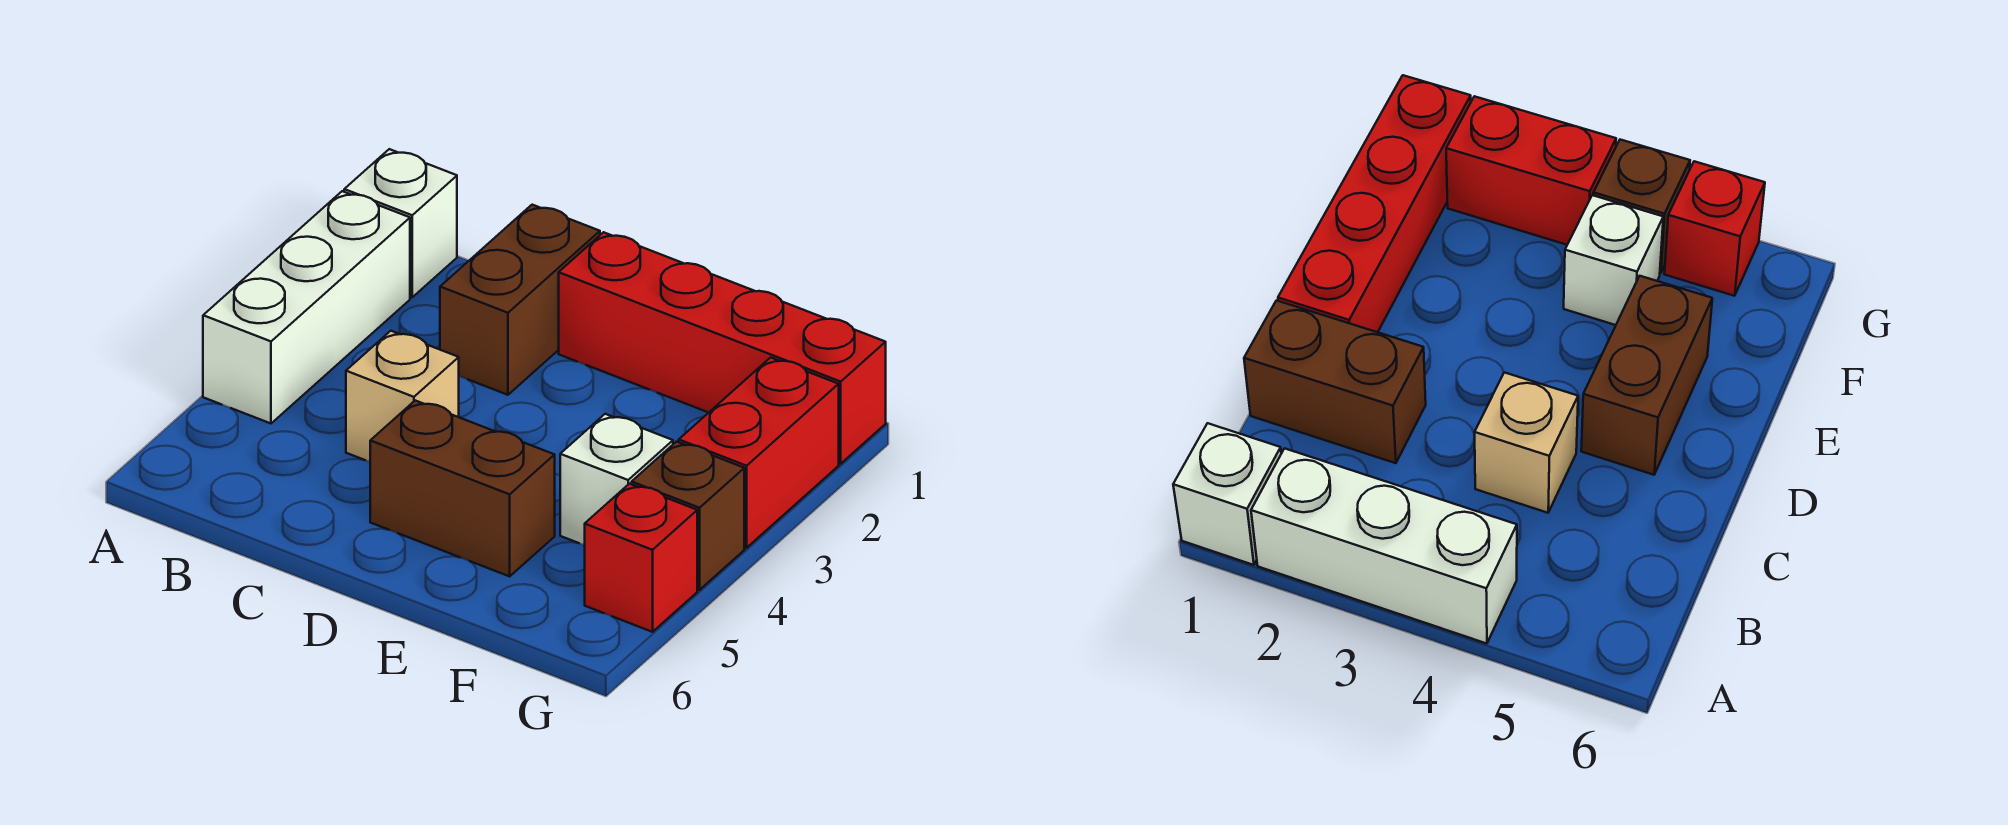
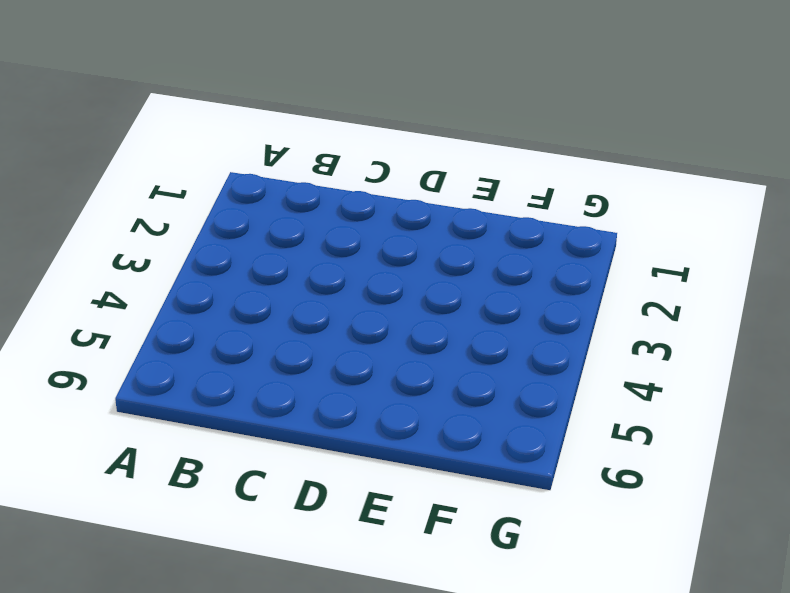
none -> white brick A1 level 1
none -> white brick A2:A4 level 1

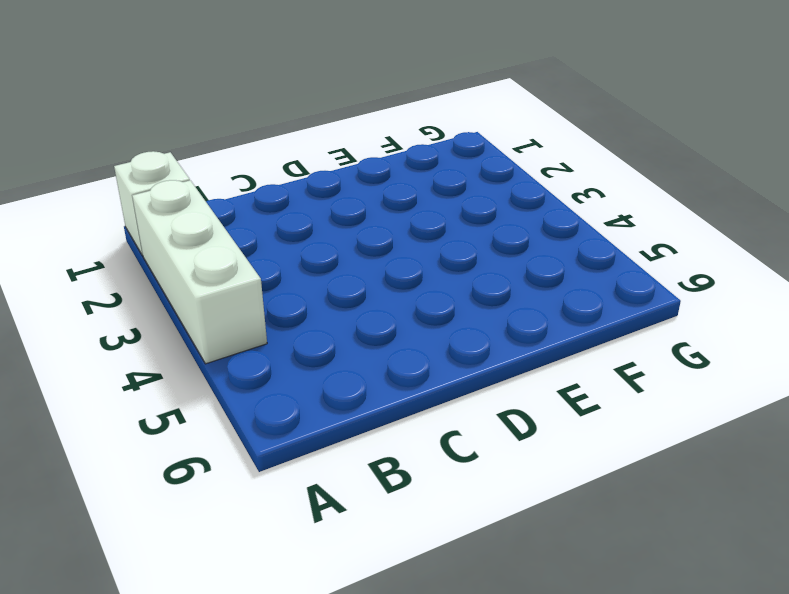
none -> brown brick C1:C2 level 1
none -> tan brick C4 level 1

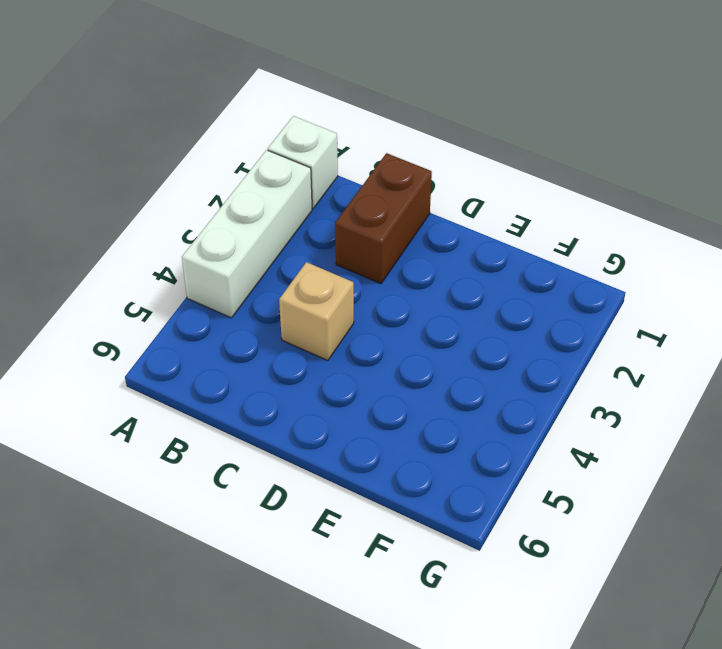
none -> red brick D1:G1 level 1
none -> brown brick D5:E5 level 1

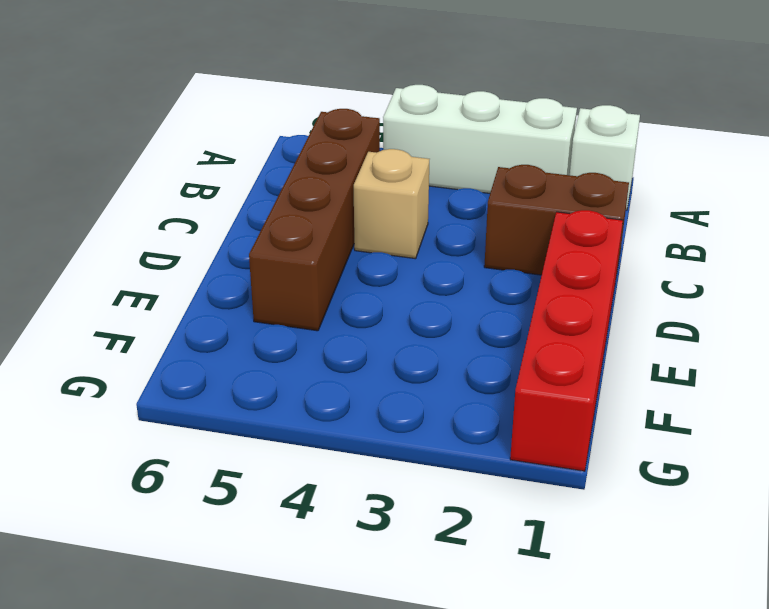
brown brick B5:E5 level 1 -> brown brick D5:E5 level 1
none -> white brick F4 level 1
none -> red brick G2:G3 level 1

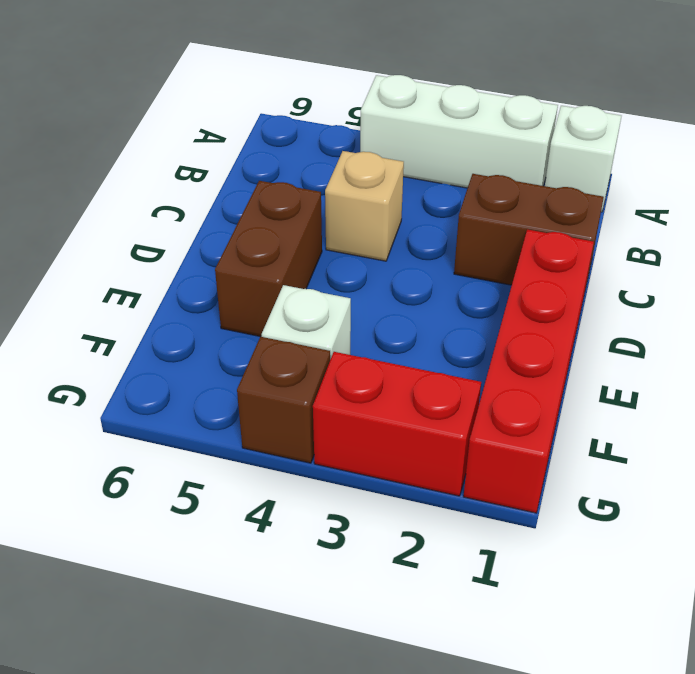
none -> red brick G5 level 1

